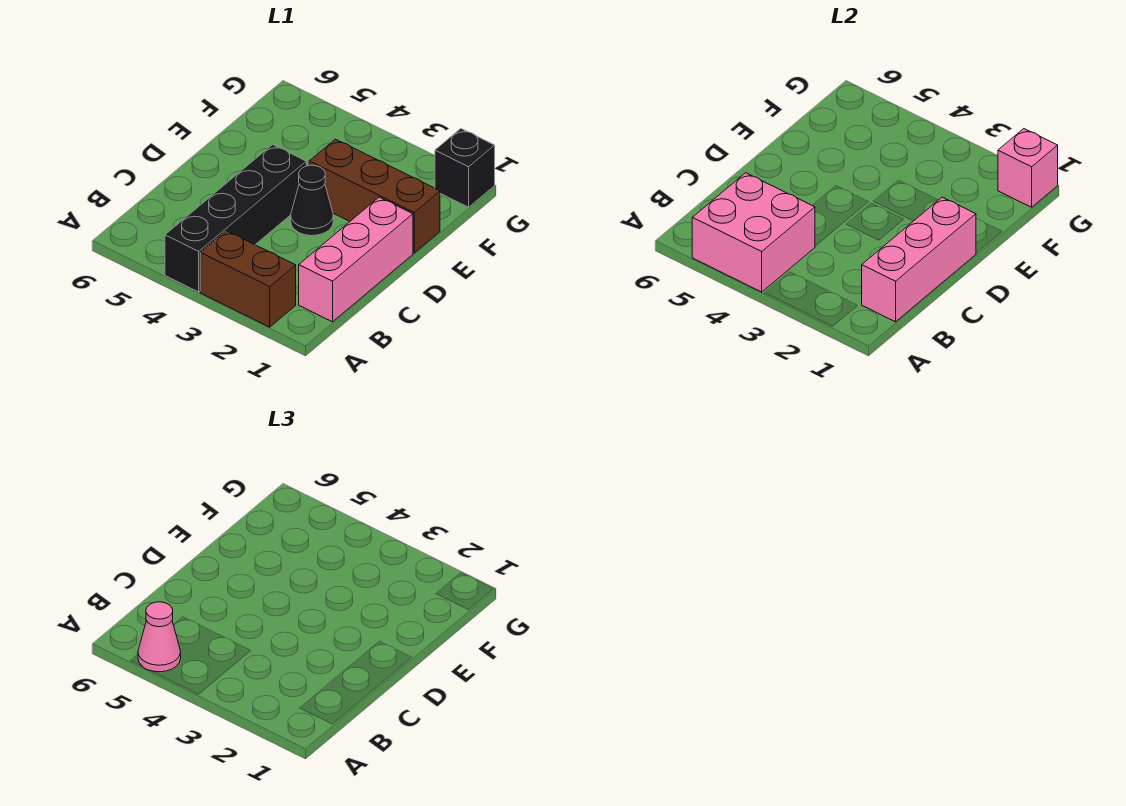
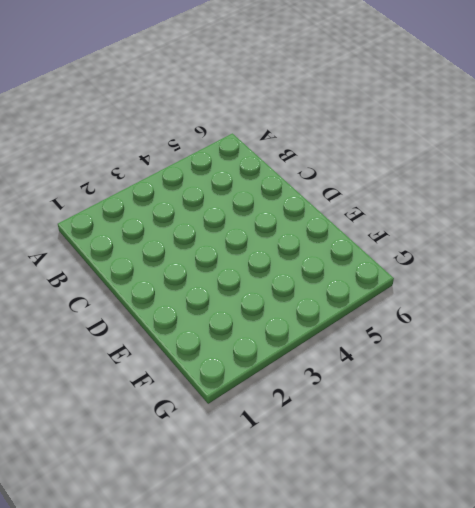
none -> brown brick A2:A3 level 1
none -> black brick A4:D4 level 1

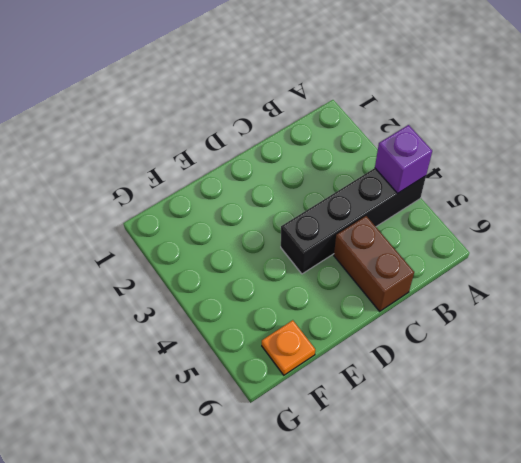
purple brick A4 level 2 -> pink brick A4:B5 level 2
brown brick C5:C6 level 1 -> brown brick A2:A3 level 1
orange plate F6 level 1 -> none
none -> pink brick B1:D1 level 1
none -> black cone D3 level 1

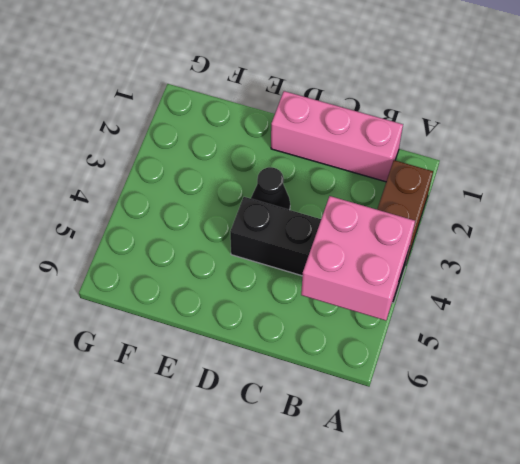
none -> brown brick E1:E3 level 1
none -> black brick G1 level 1

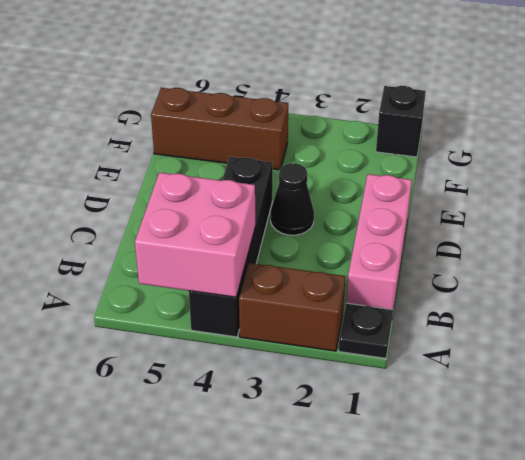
black plate A1 level 1 -> none
brown brick F4:F6 level 1 -> brown brick E1:E3 level 1
none -> pink brick B1:D1 level 2
none -> pink brick G1 level 2

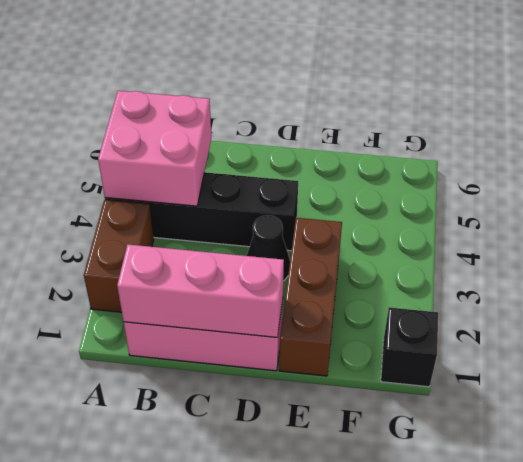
none -> pink brick G1 level 2
none -> pink cone A5 level 3

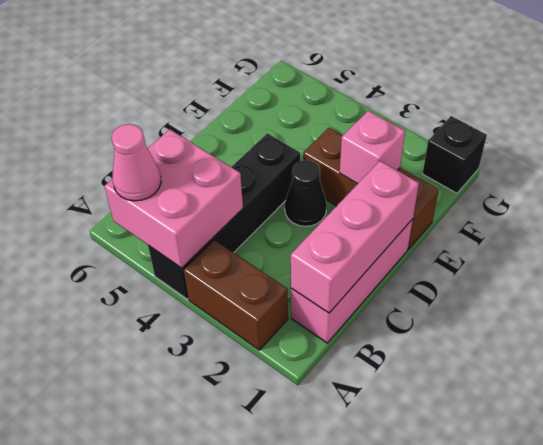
pink brick E2 level 2 -> pink brick G1 level 2

